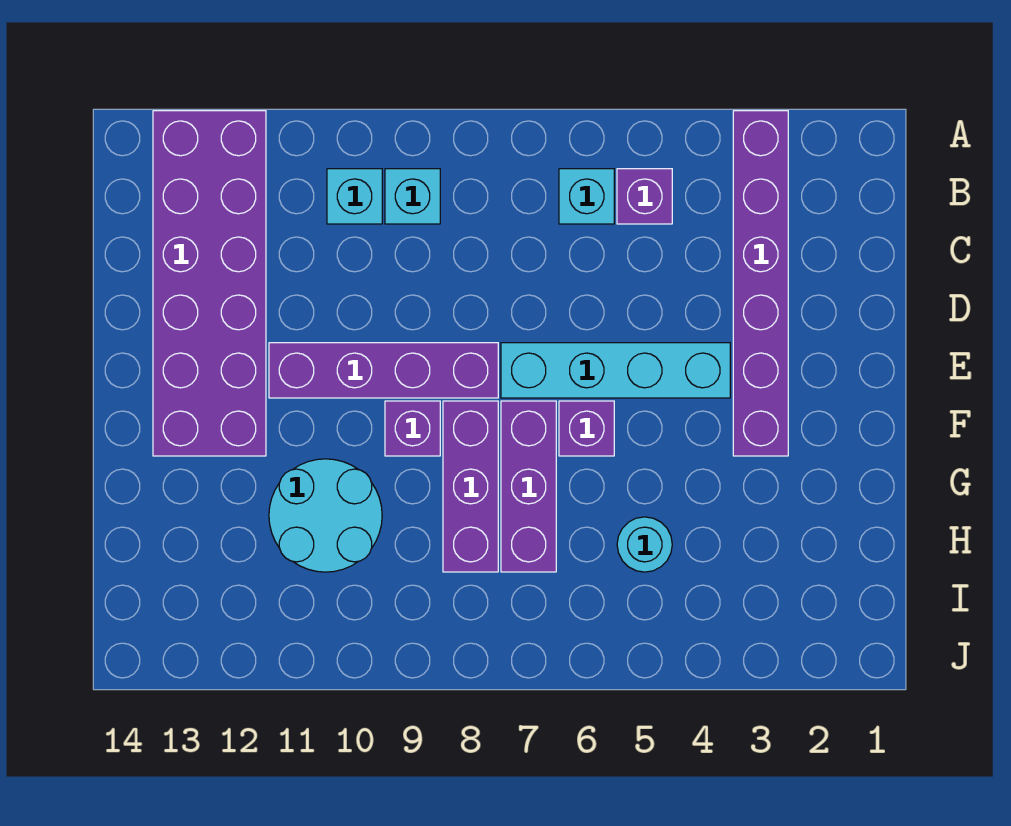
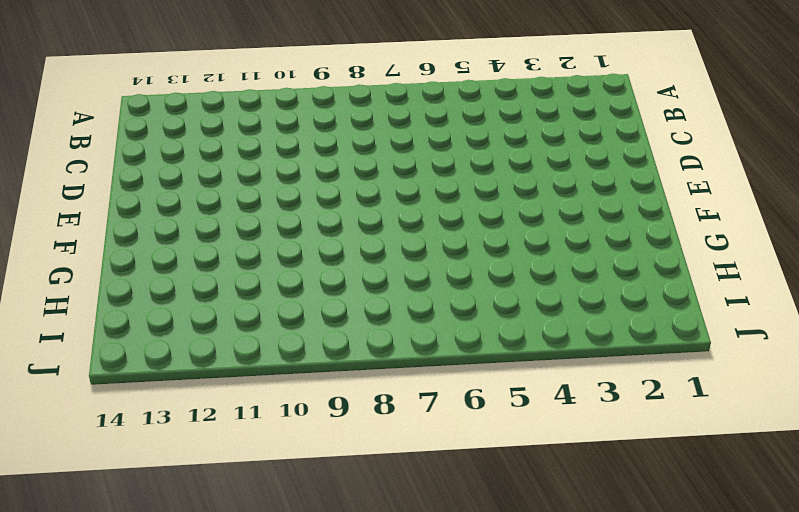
none -> purple brick A3:F3 level 1
none -> purple brick A12:F13 level 1
none -> purple brick B5 level 1

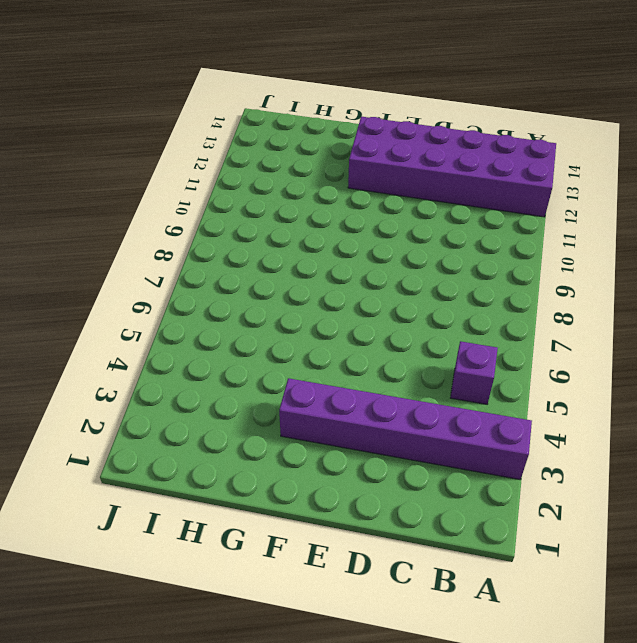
none -> cyan brick B6 level 1
none -> cyan brick B9 level 1
none -> cyan brick B10 level 1

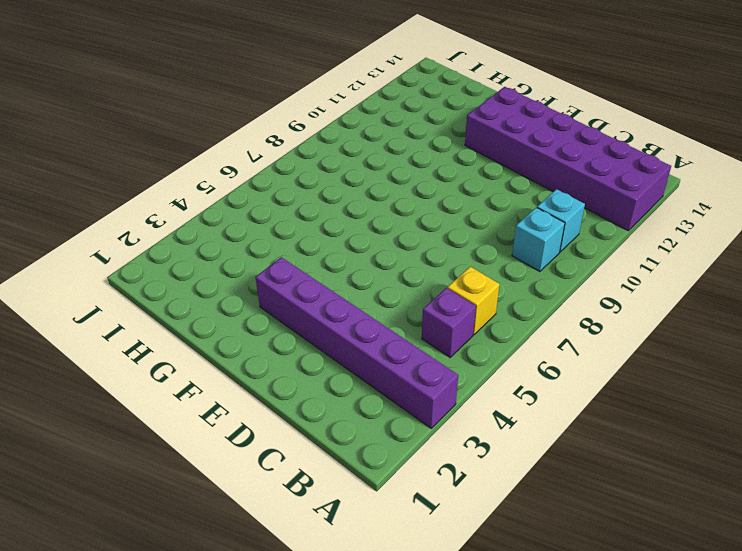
yellow brick B6 level 1 -> cyan brick B6 level 1
none -> cyan brick E4:E7 level 1
none -> purple brick E8:E11 level 1
none -> purple brick F6 level 1

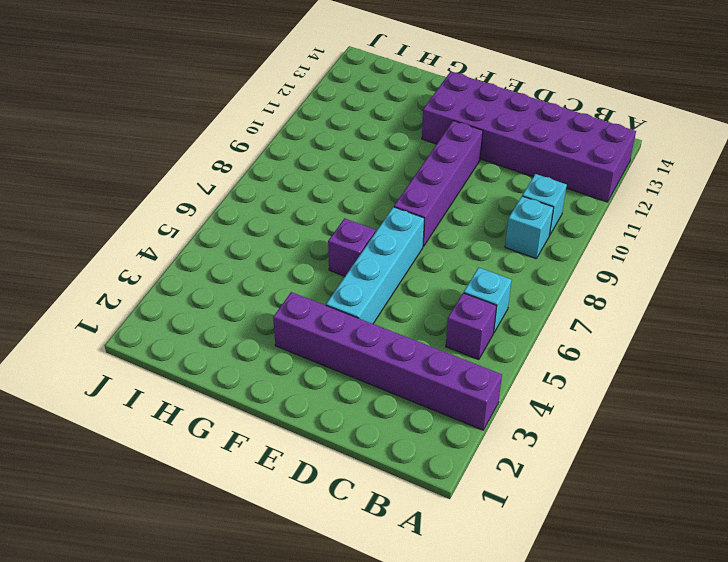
none -> purple brick F7:H7 level 1
none -> purple brick F8:H8 level 1
none -> purple brick F9 level 1

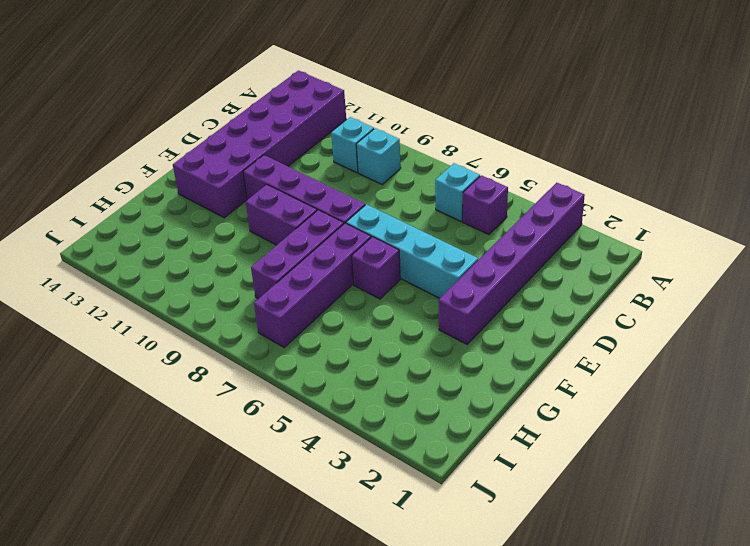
purple brick F7:I7 level 1 -> purple brick F7:H7 level 1
purple brick F9:F10 level 1 -> purple brick F9 level 1
none -> cyan round brick G10:H11 level 1
none -> cyan round brick H5 level 1

